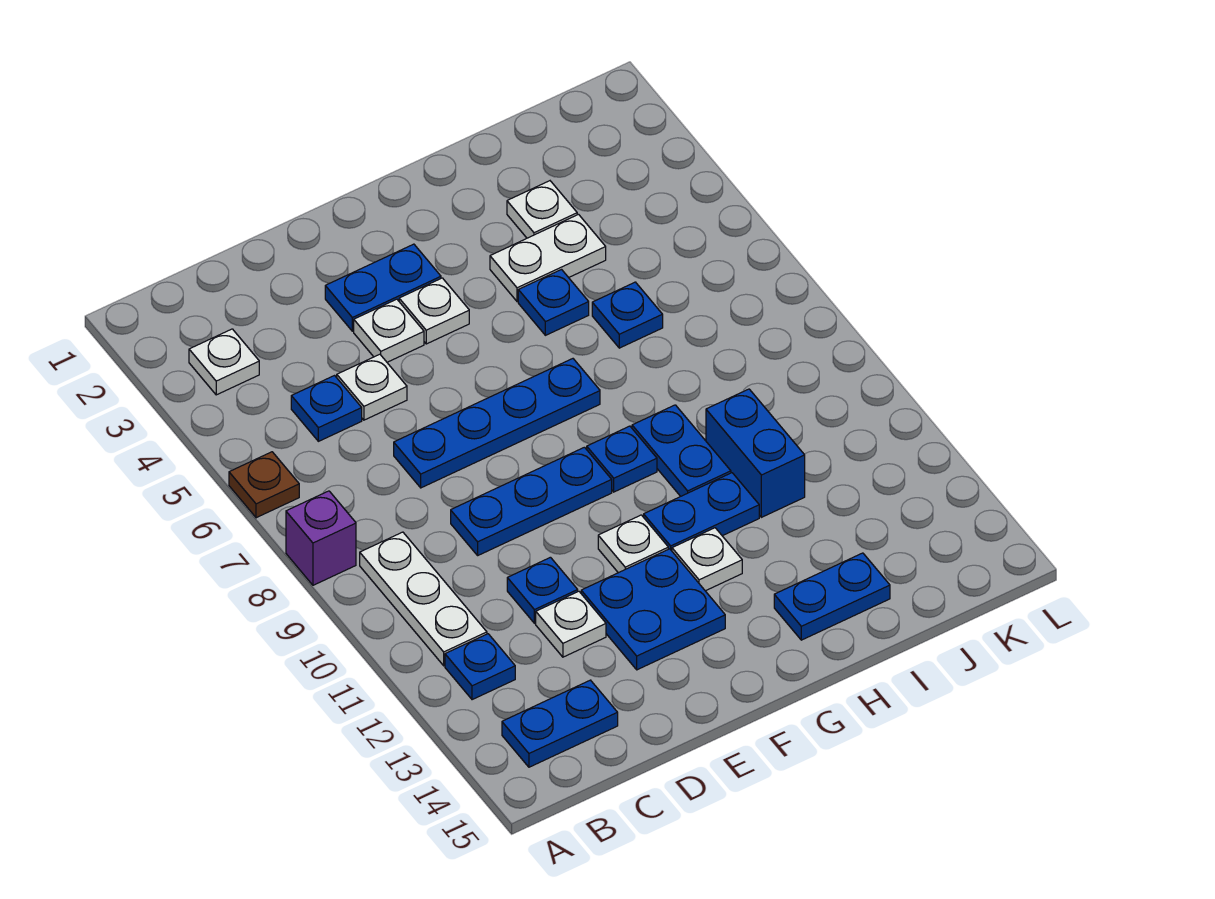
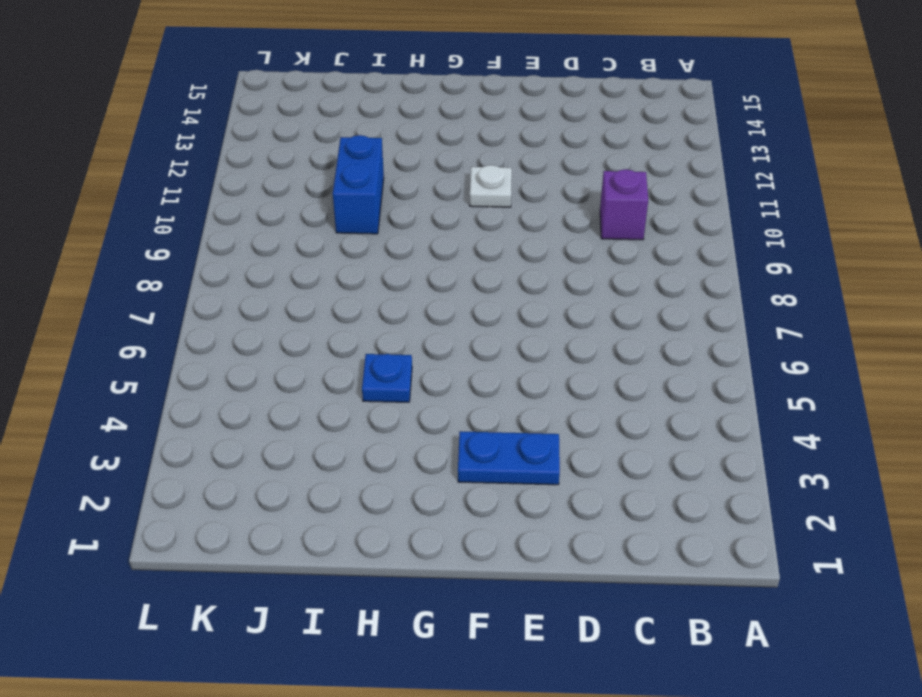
purple brick C10 level 1 -> purple brick A8 level 1
none -> brown plate A6 level 1
none -> white plate B3 level 1
none -> white plate B9:B11 level 1

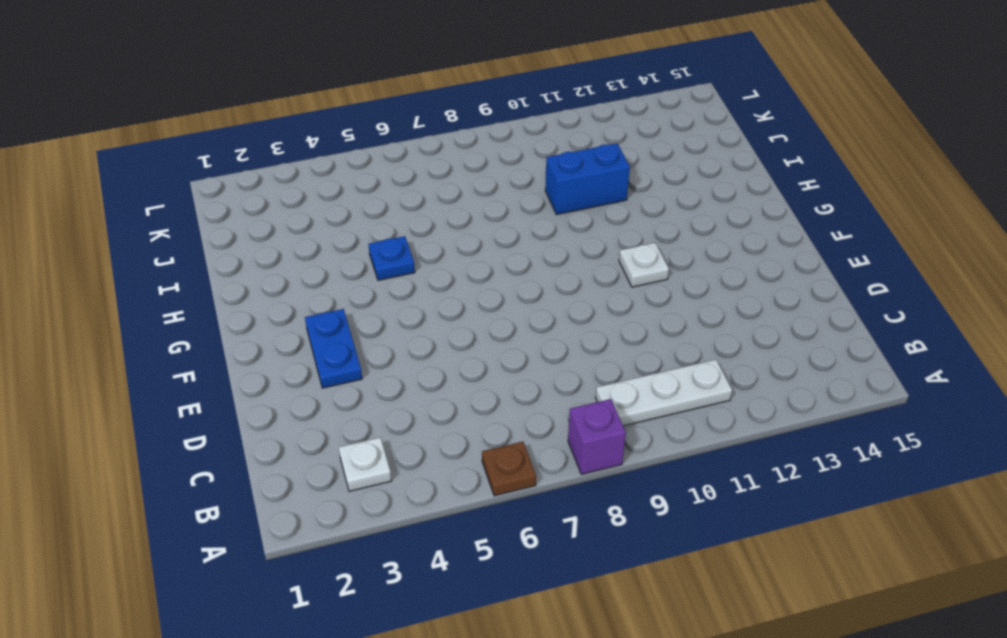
none -> blue plate B12 level 1
none -> blue plate B14:C14 level 1
none -> blue plate C5 level 1

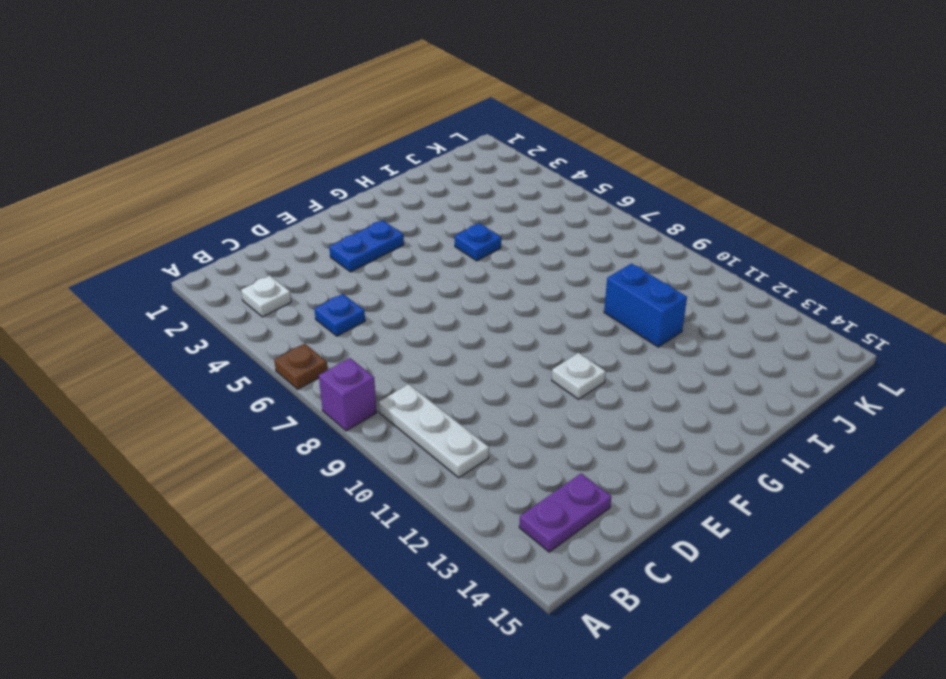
purple plate B14:C14 level 1 -> blue plate B14:C14 level 1
none -> blue plate B12 level 1
none -> white plate D5 level 1
none -> blue plate D7:G7 level 1

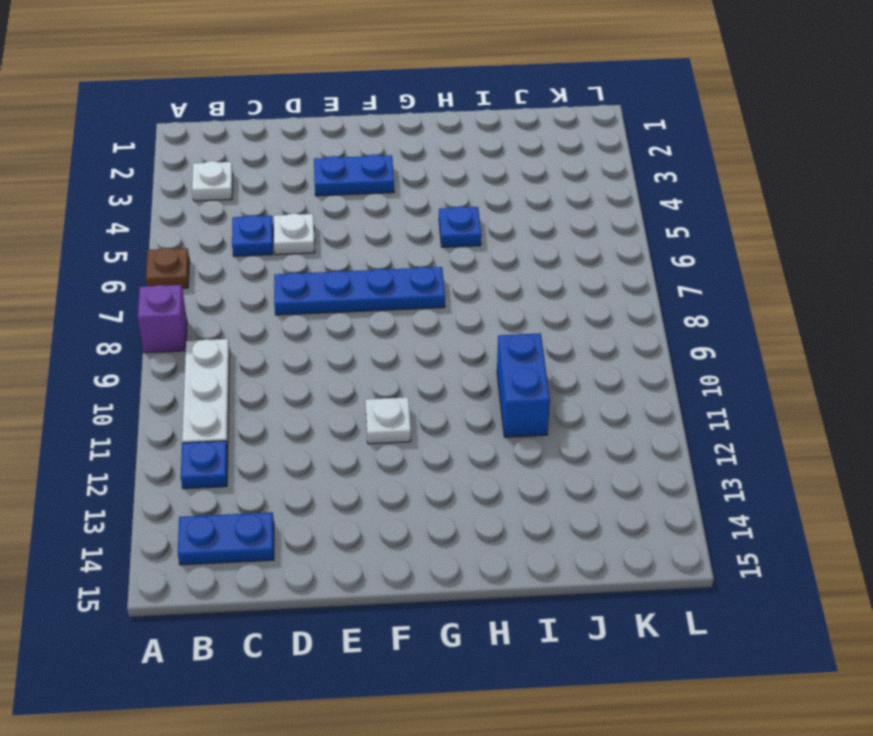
none -> blue plate D9:F9 level 1
none -> blue plate D11 level 1
none -> white plate D12 level 1

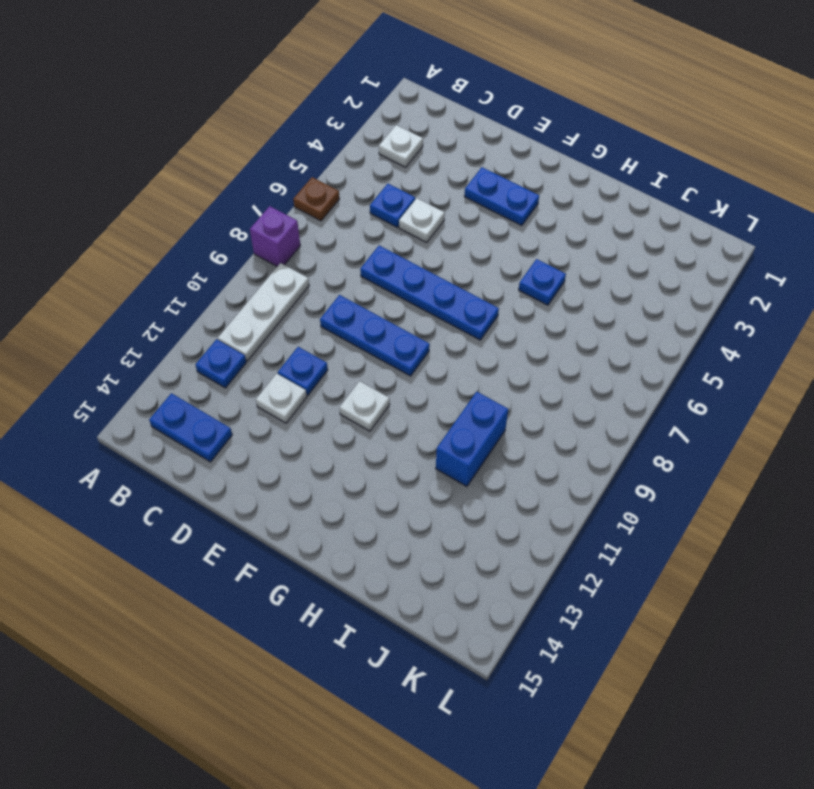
none -> white plate E4 level 1
none -> blue plate E12:F13 level 1
none -> white plate F4 level 1

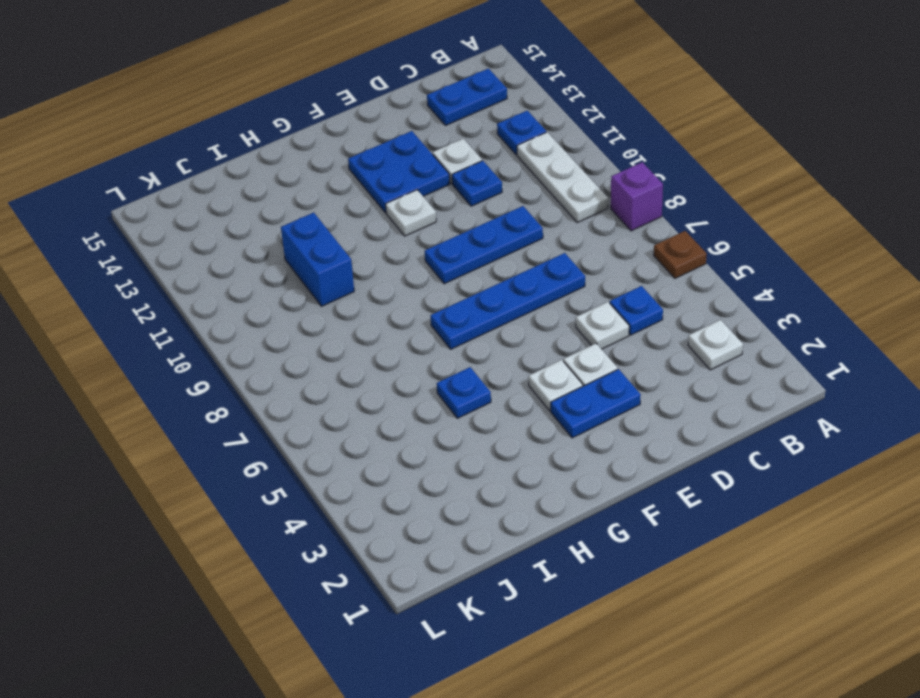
none -> blue plate G9 level 1
none -> blue plate G11:H11 level 1
none -> white plate G12 level 1

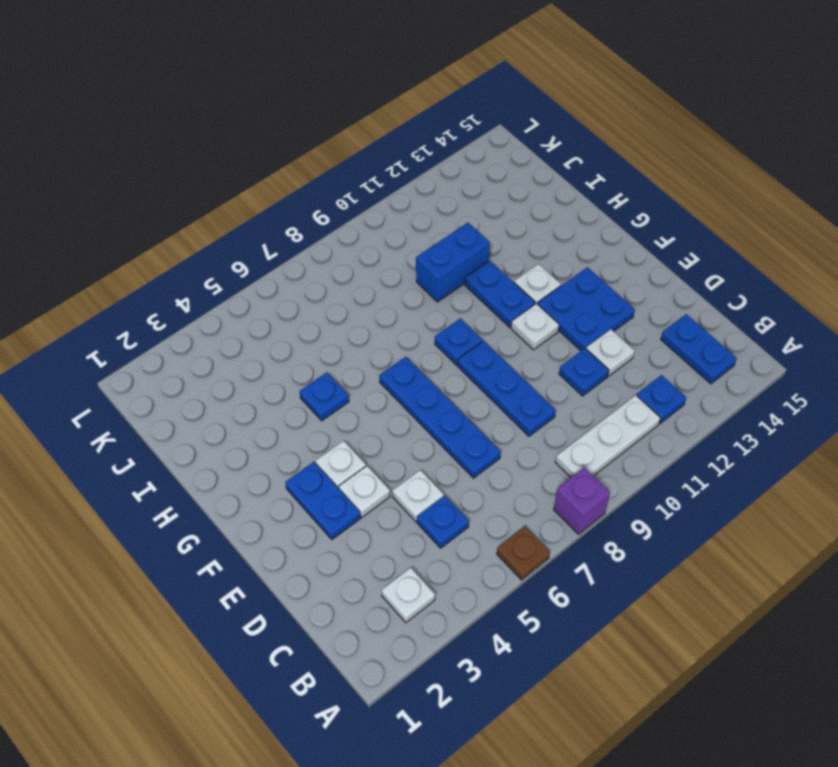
none -> white plate H4:I4 level 1
none -> blue plate H9:H10 level 1
none -> blue plate H14:I14 level 1

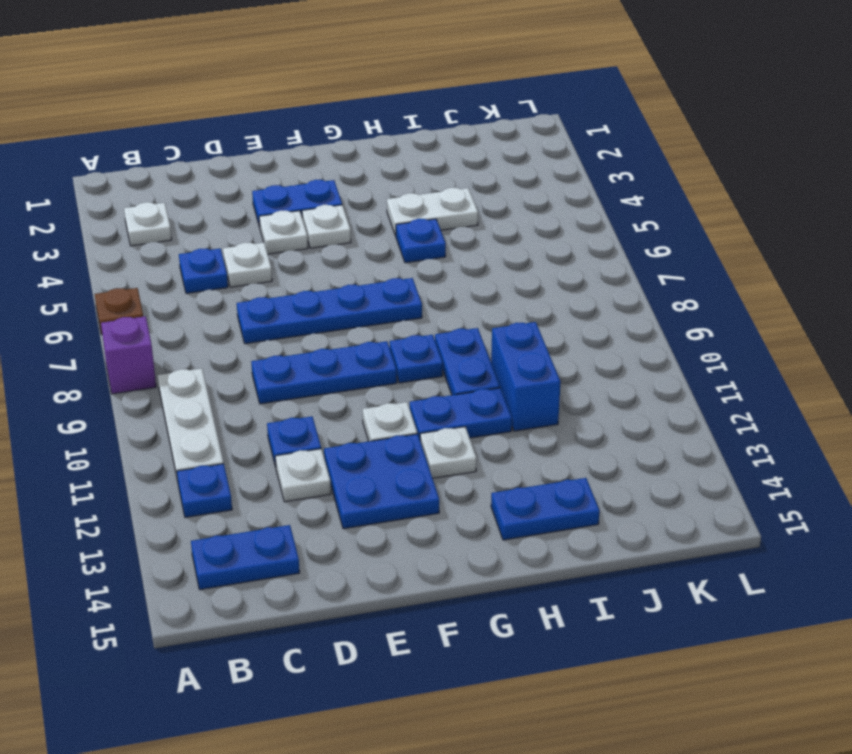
none -> white plate I3 level 1
none -> blue plate I6 level 1

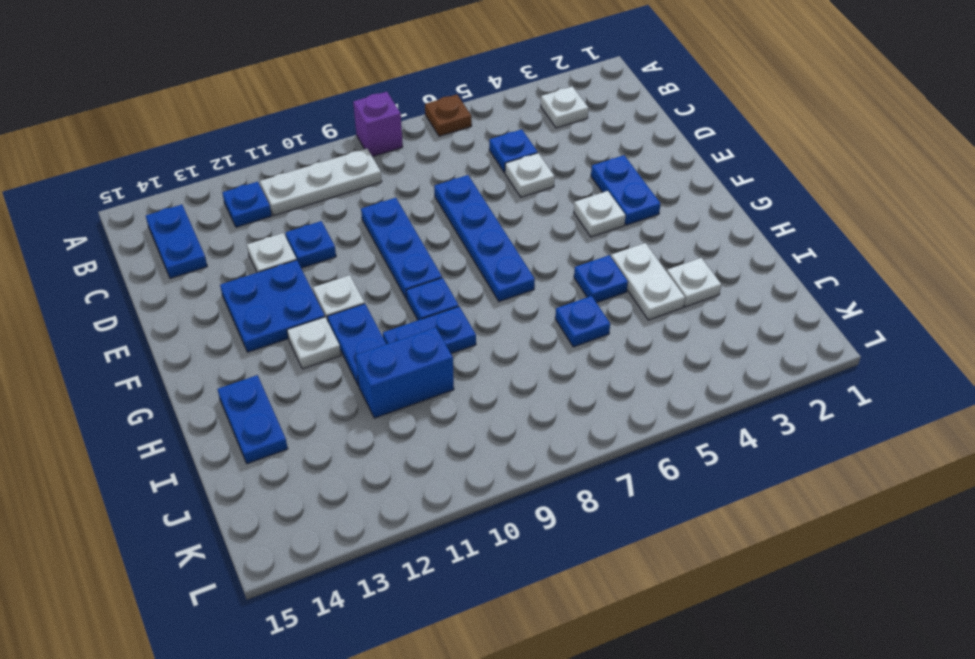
none -> white plate E4 level 1

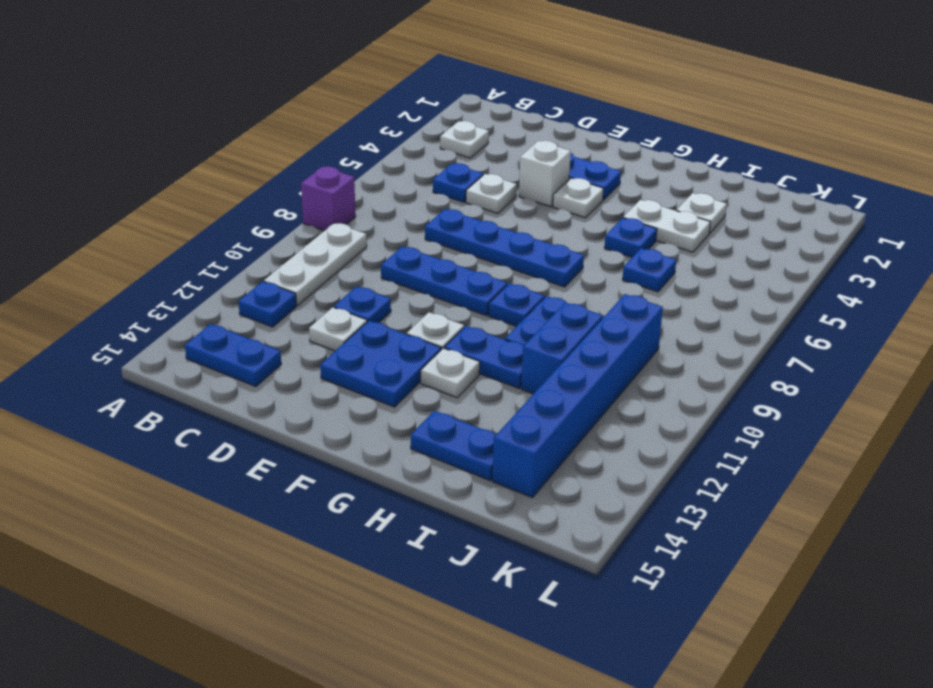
white brick E4 level 1 -> white plate E4 level 1
blue brick J9:J14 level 1 -> none
none -> brown plate A6 level 1

